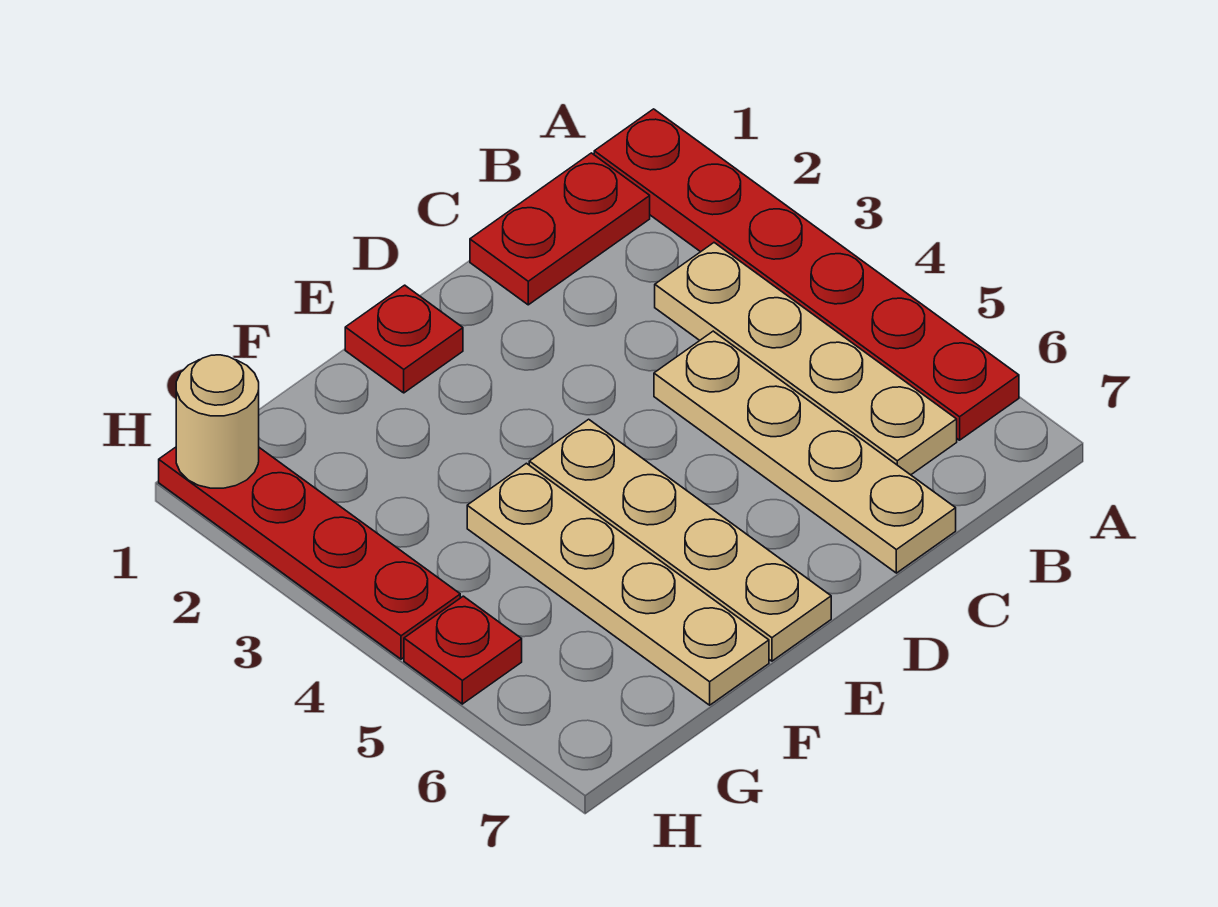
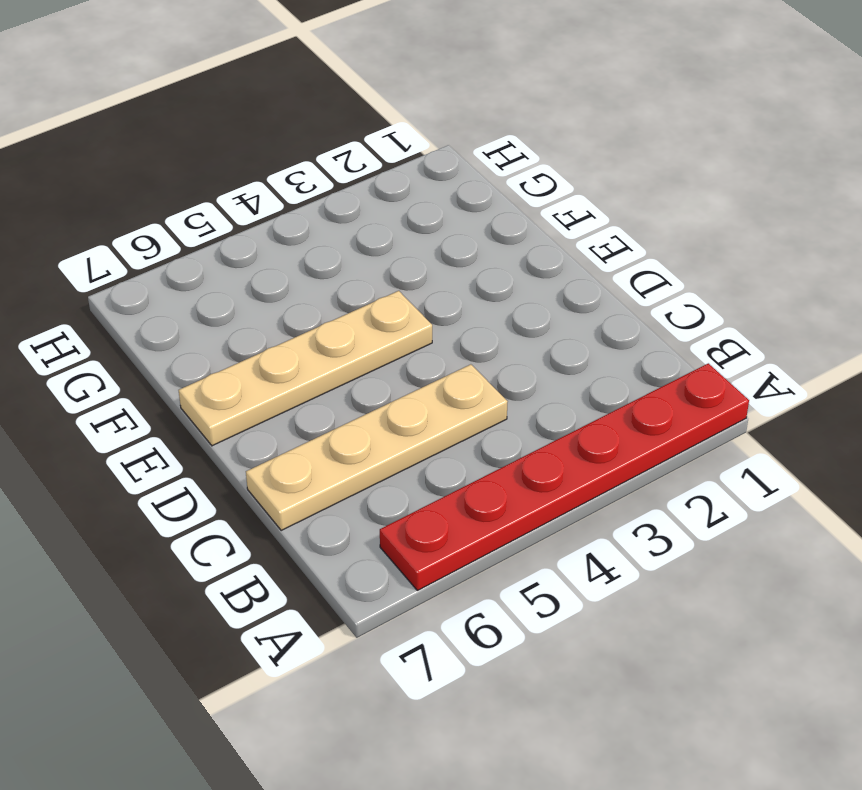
none -> red plate B1:C1 level 1
none -> tan plate B3:B6 level 1

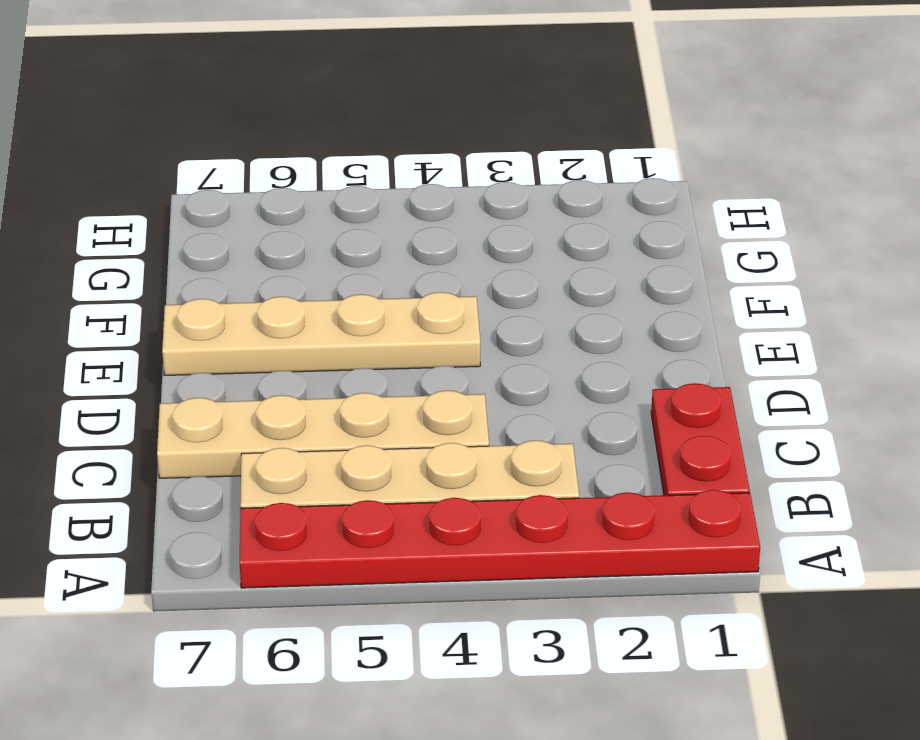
none -> red plate E1 level 1
none -> tan plate F4:F7 level 1

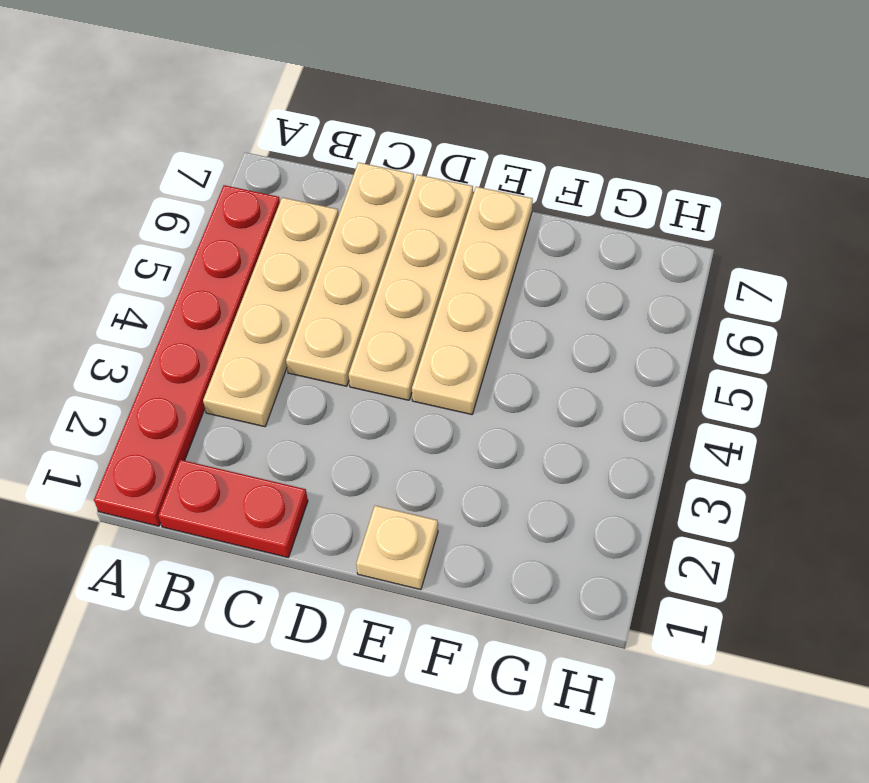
tan plate D4:D7 level 1 -> tan plate F4:F7 level 1
tan plate E1 level 1 -> red plate E1 level 1
none -> red plate H1:H4 level 1
none -> red plate H5 level 1

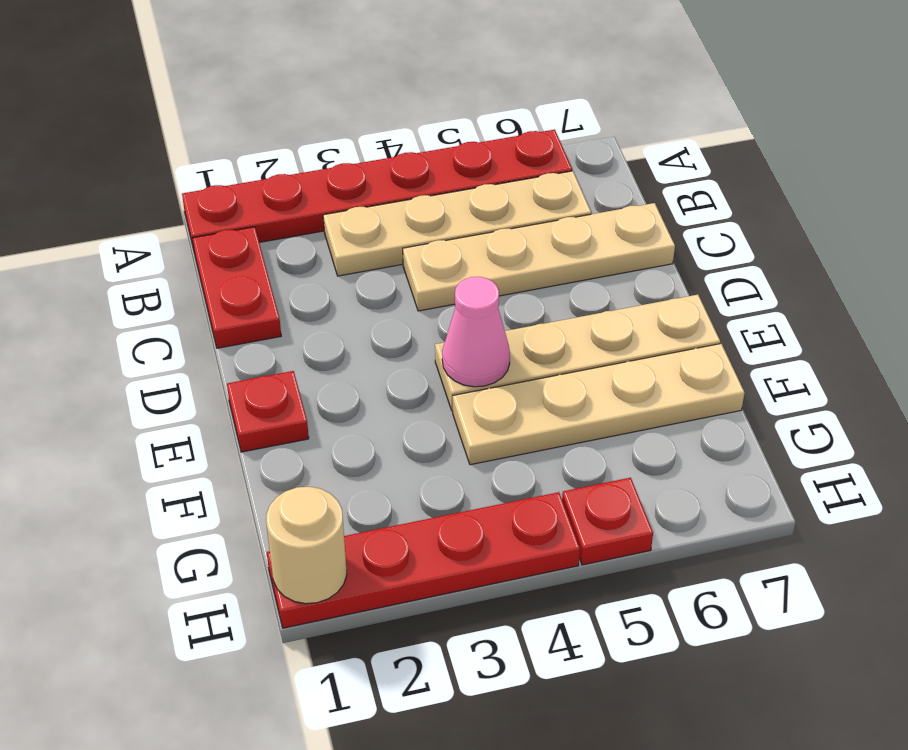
pink cone E4 level 2 -> none

